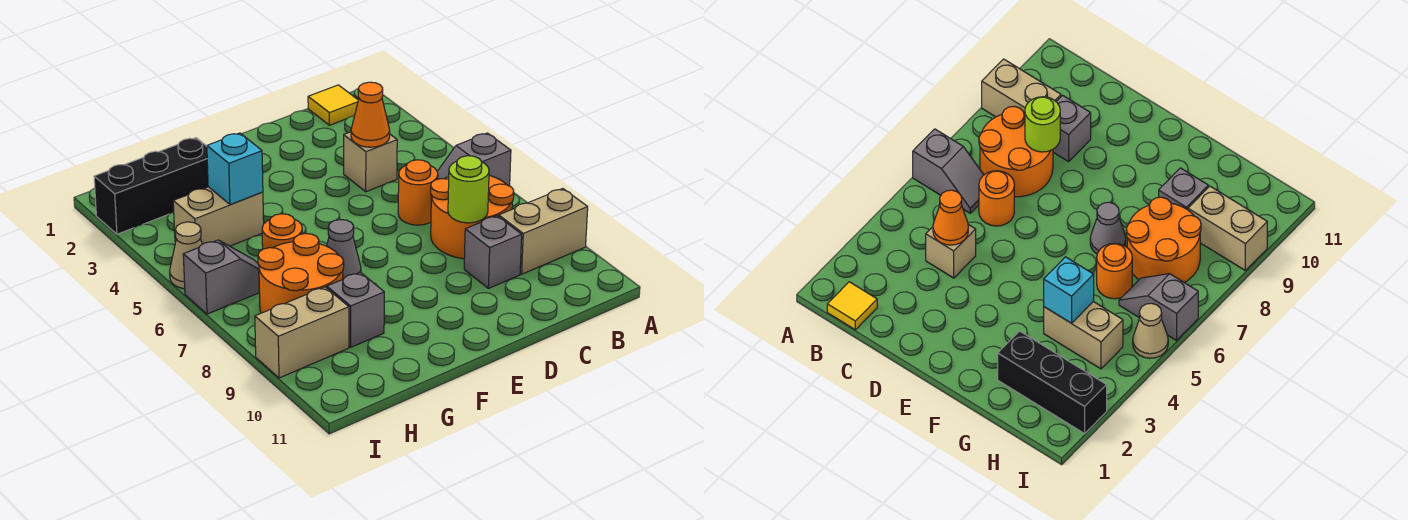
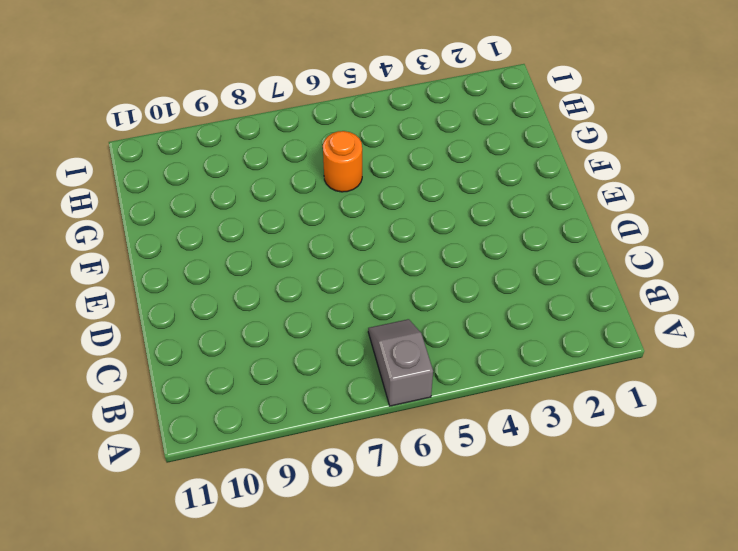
none -> tan brick A9:B9 level 1
none -> yellow tile B1 level 1
none -> orange round brick B7:C8 level 1

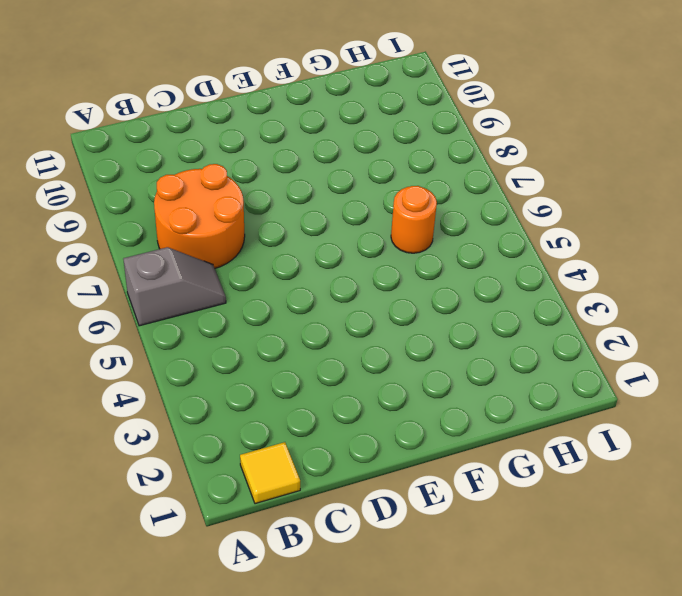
none -> tan brick A9:B9 level 1
none -> tan brick C4 level 1
none -> orange round brick C6 level 1

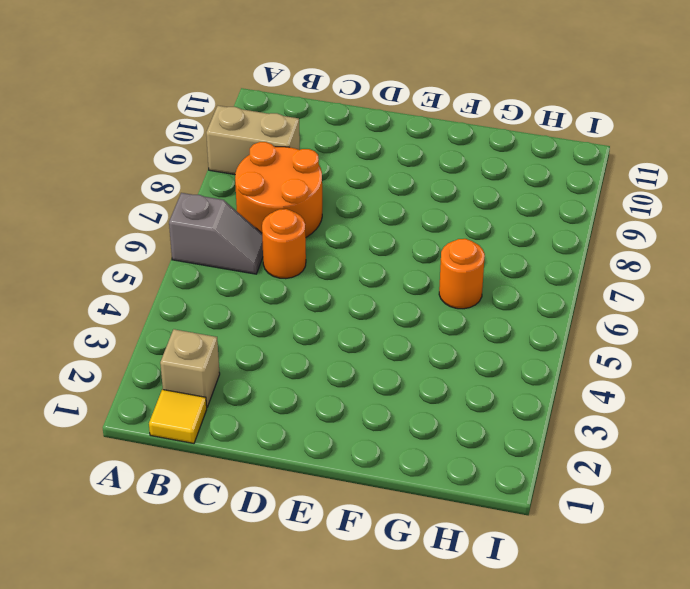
tan brick B2 level 1 -> tan brick C4 level 1
none -> grey brick C9 level 1
none -> grey cone F7 level 1
none -> black brick G2:I2 level 1

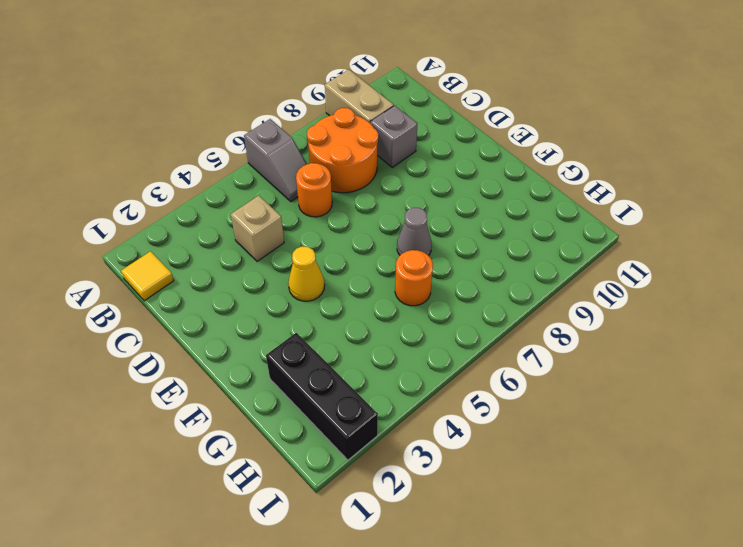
yellow cone E4 level 1 -> none
none -> tan brick G4:H4 level 1
none -> orange round brick G7:H8 level 1
none -> grey brick G9 level 1

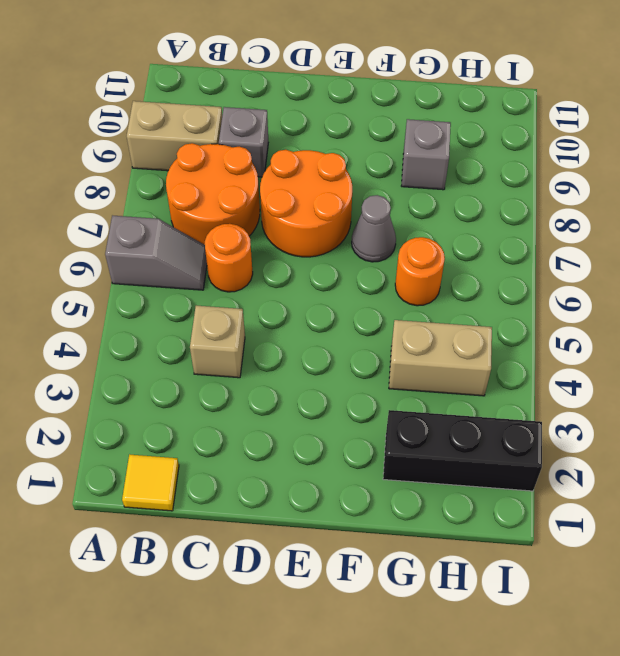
orange round brick D7:E8 level 1 -> orange round brick G7:H8 level 1
none -> grey slope H6:I6 level 1 top I
none -> tan brick H9:I9 level 1
none -> tan cone I5 level 1

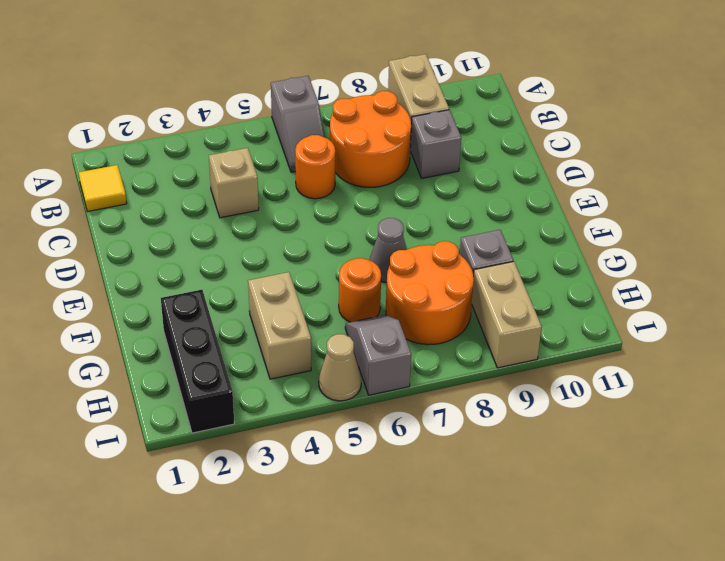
none -> orange cone C4 level 2
none -> lime round brick C8 level 2
none -> cyan brick G4 level 2

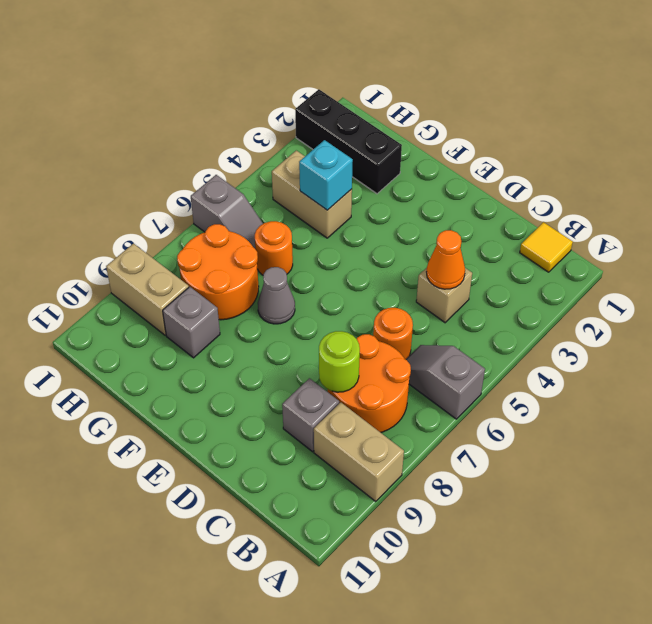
none -> tan cone I5 level 1

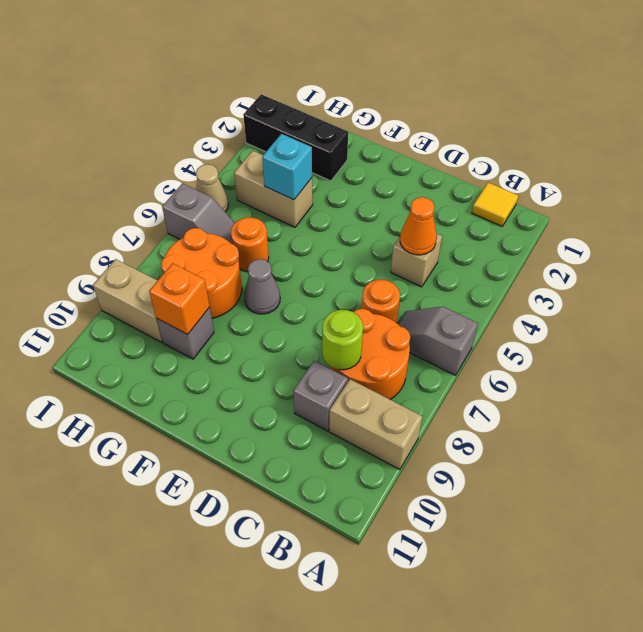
orange brick G9 level 2 -> none

